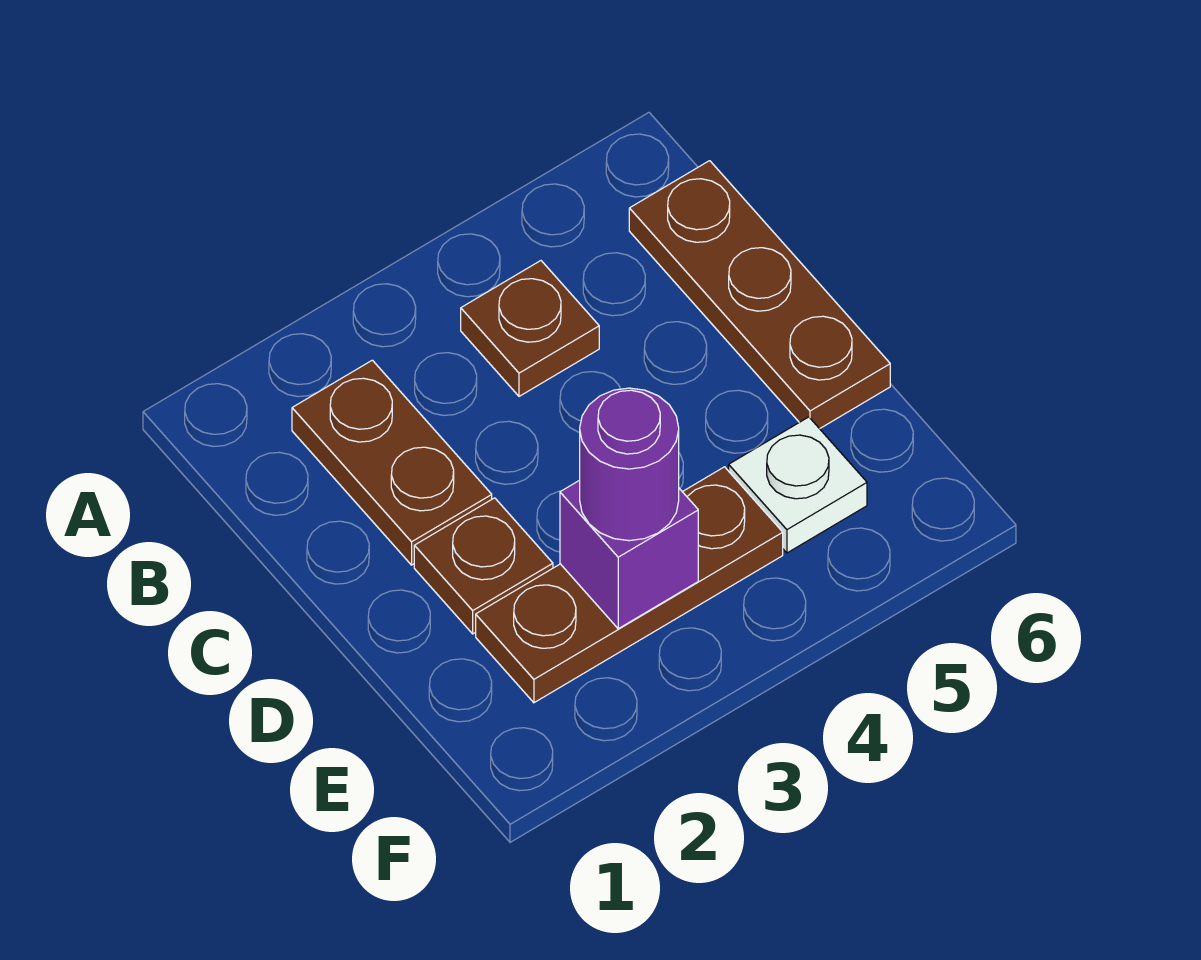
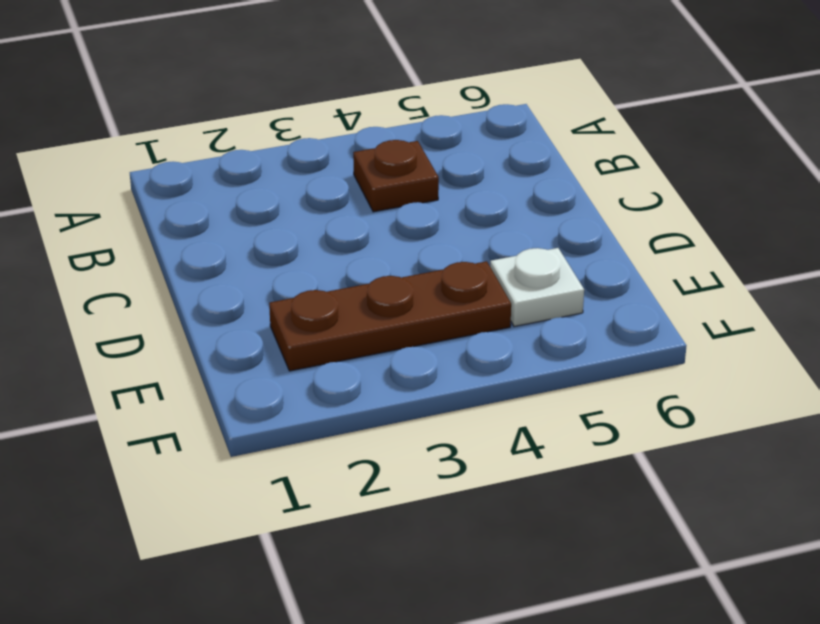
none -> brown plate B2:C2 level 1
none -> brown plate B6:D6 level 1

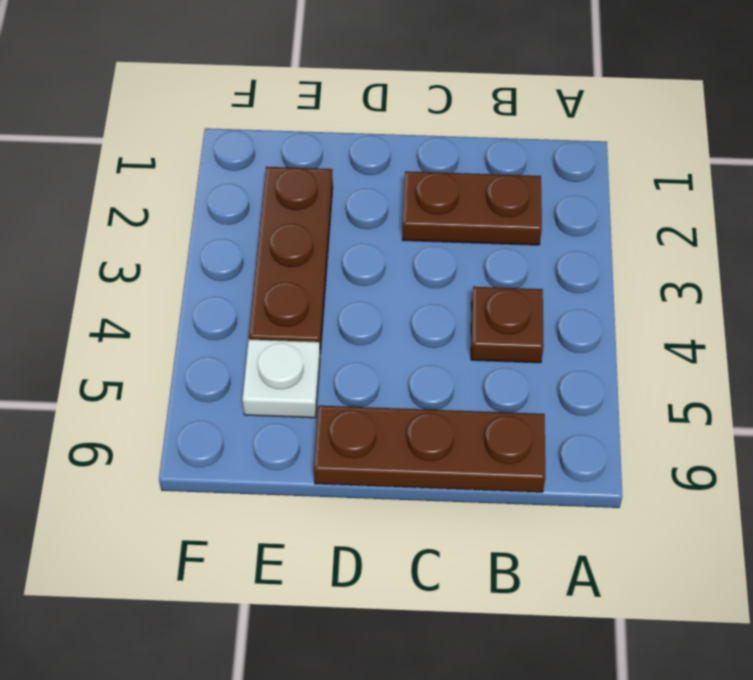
none -> brown plate D2 level 1
none -> purple brick E3 level 2

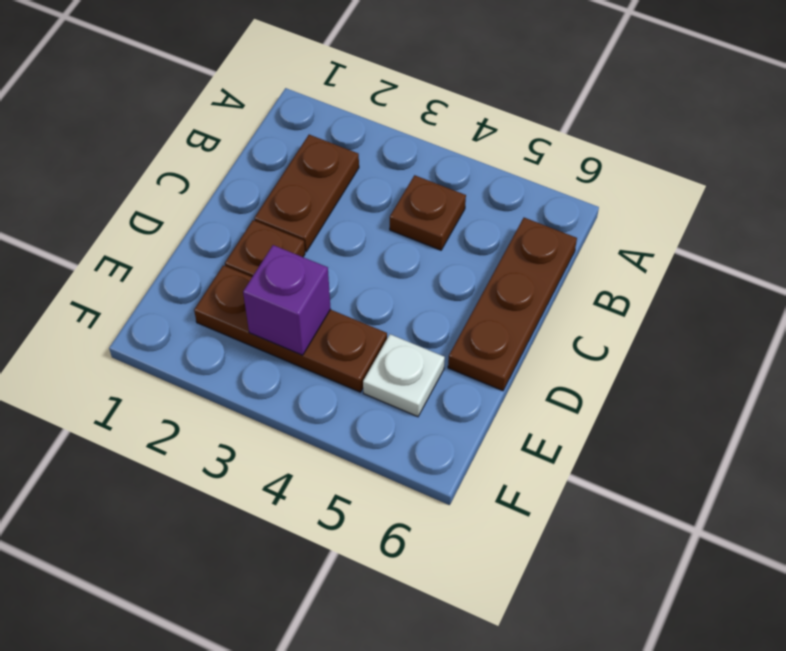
none -> purple round brick E3 level 3

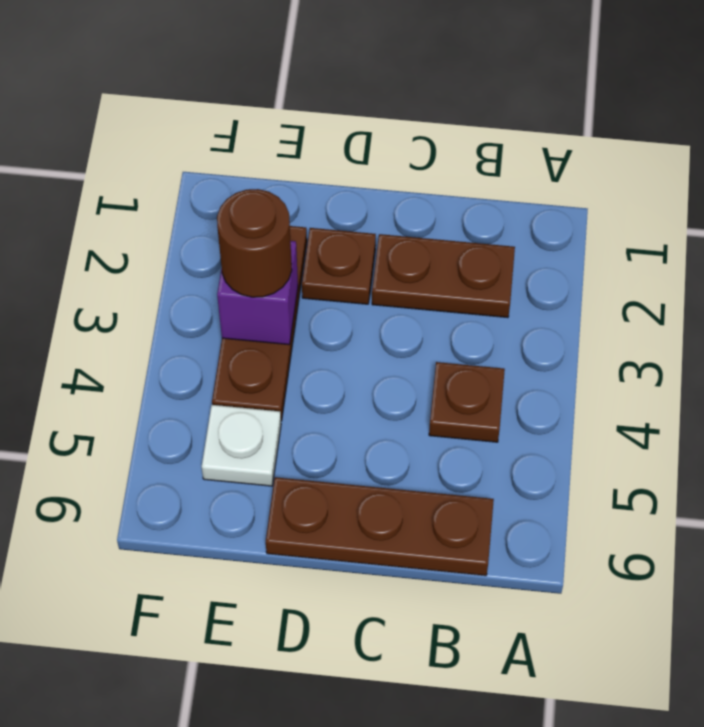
brown round brick E3 level 3 -> purple round brick E3 level 3

